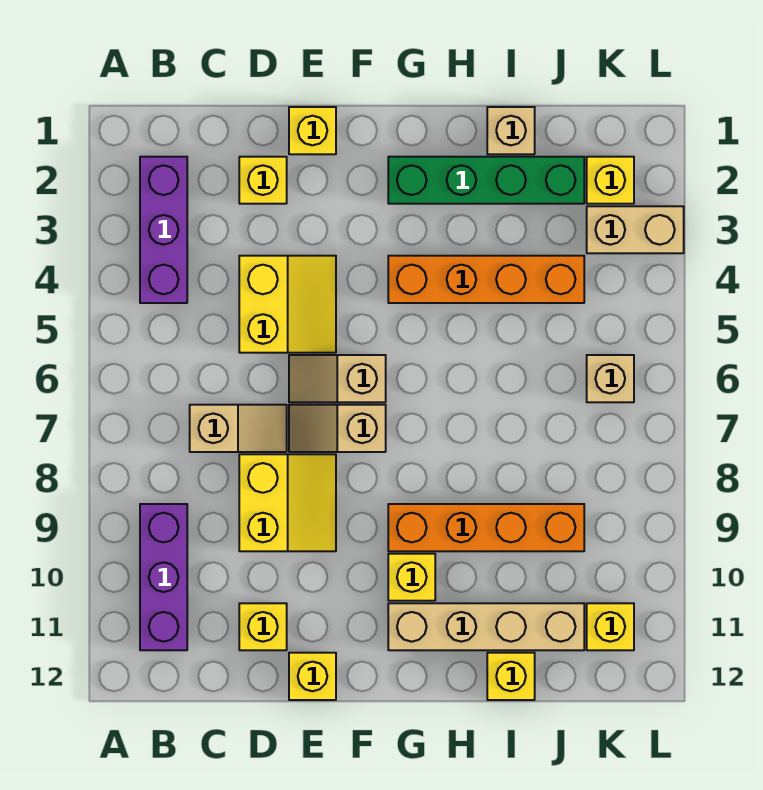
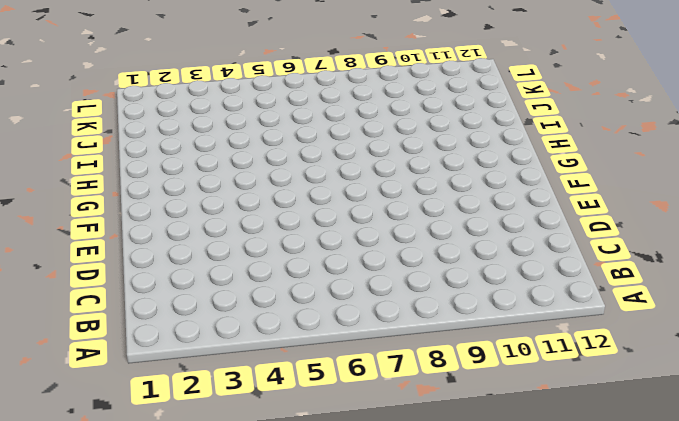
none -> purple brick B2:B4 level 1
none -> purple brick B9:B11 level 1
none -> tan slope C7:D7 level 1 top C

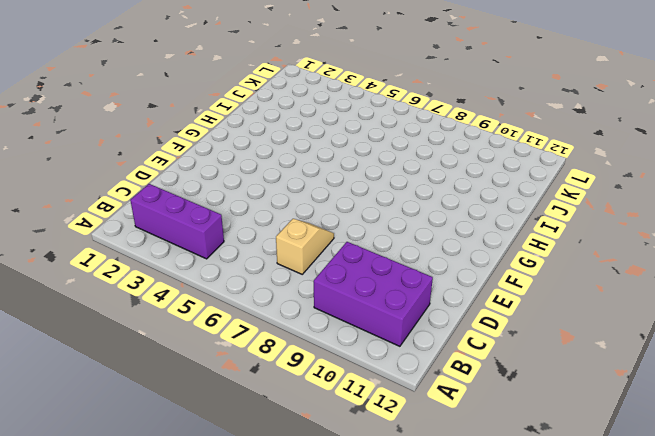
purple brick B9:C11 level 1 -> purple brick B9:B11 level 1
none -> yellow brick D2 level 1
none -> yellow slope D4:E5 level 1 top D
none -> yellow slope D8:E9 level 1 top D

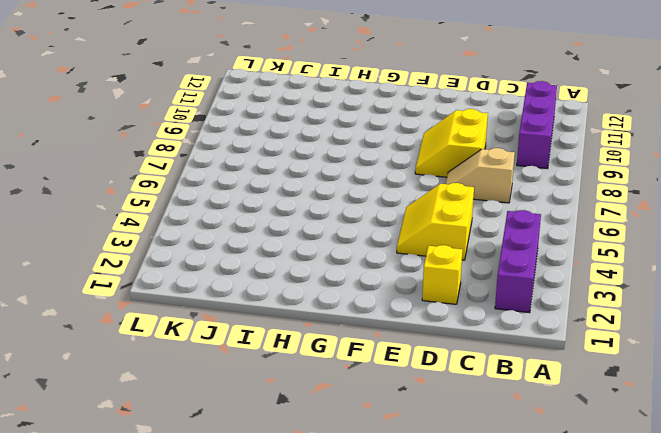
none -> yellow brick D11 level 1
none -> yellow brick E1 level 1
none -> tan slope E6:F6 level 1 top F

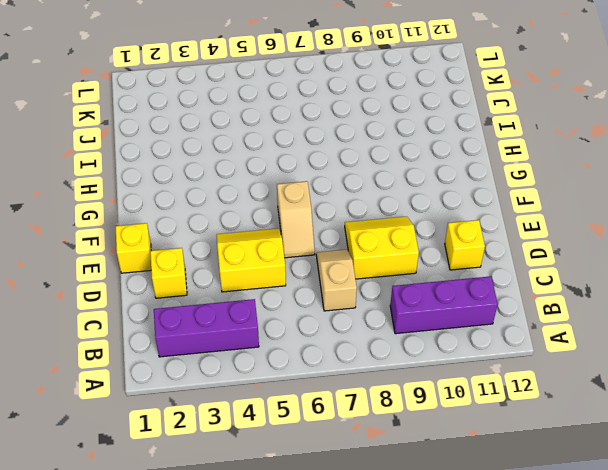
none -> tan slope E7:F7 level 1 top F
none -> yellow brick E12 level 1
none -> green brick G2:J2 level 1

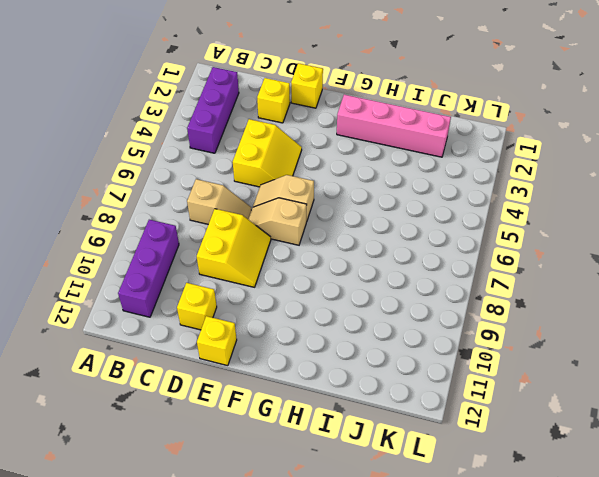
pink brick G2:J2 level 1 -> green brick G2:J2 level 1
none -> orange brick G4:J4 level 1
none -> orange brick G9:J9 level 1
none -> yellow brick G10 level 1

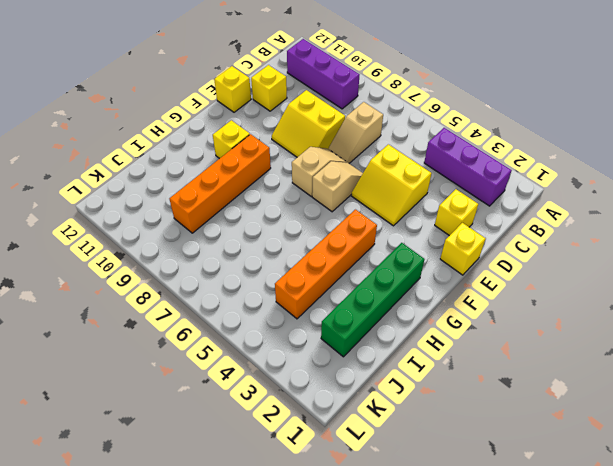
none -> tan brick G11:J11 level 1
none -> tan brick I1 level 1
none -> yellow brick I12 level 1

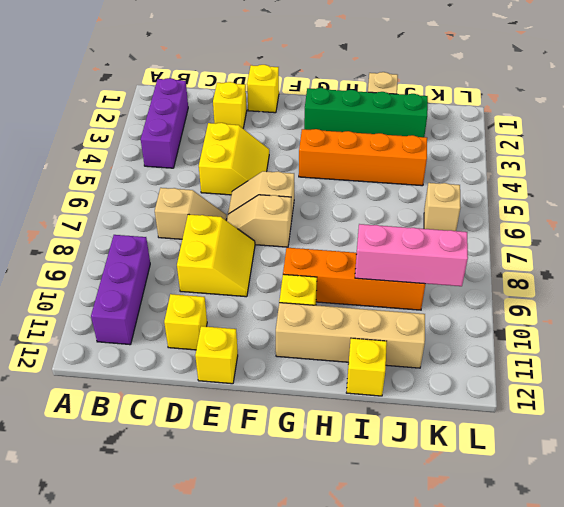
pink brick I9:K9 level 2 -> none
none -> yellow brick K2 level 1
none -> tan brick K3:L3 level 1
none -> yellow brick K11 level 1

